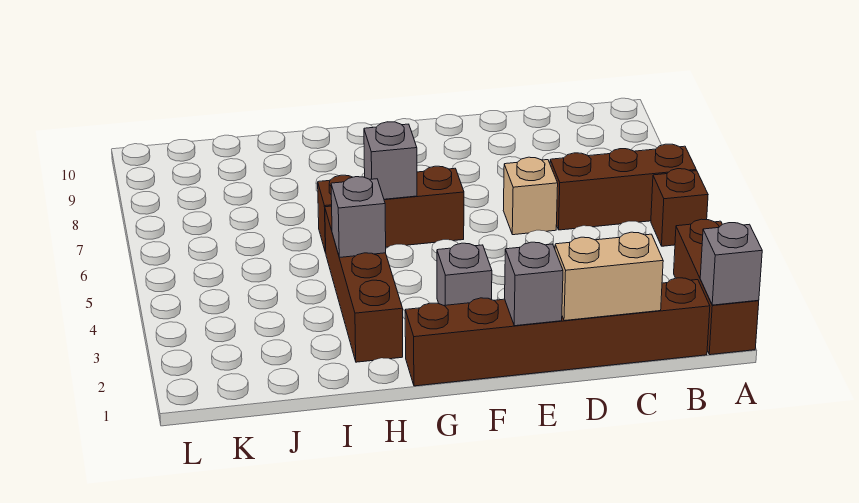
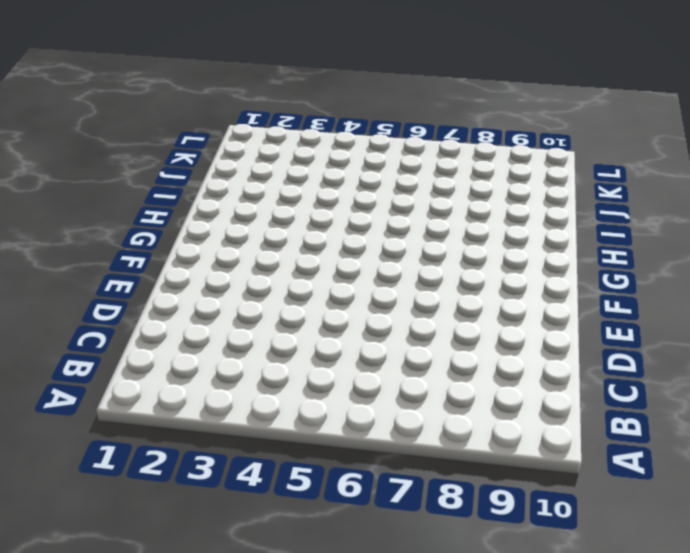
none -> brown brick A1:A3 level 1
none -> brown brick A5 level 1
none -> brown brick A6:C6 level 1

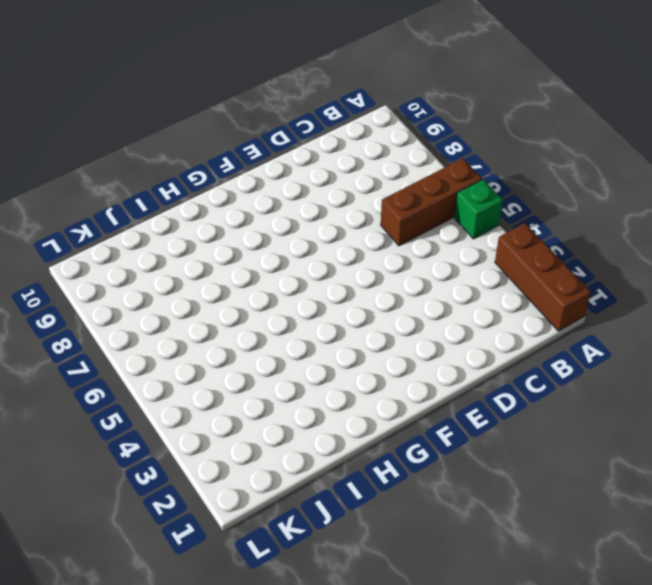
green brick A5 level 1 -> brown brick A5 level 1
none -> brown brick B1:G1 level 1
none -> tan brick D6 level 1
none -> grey brick F3 level 1

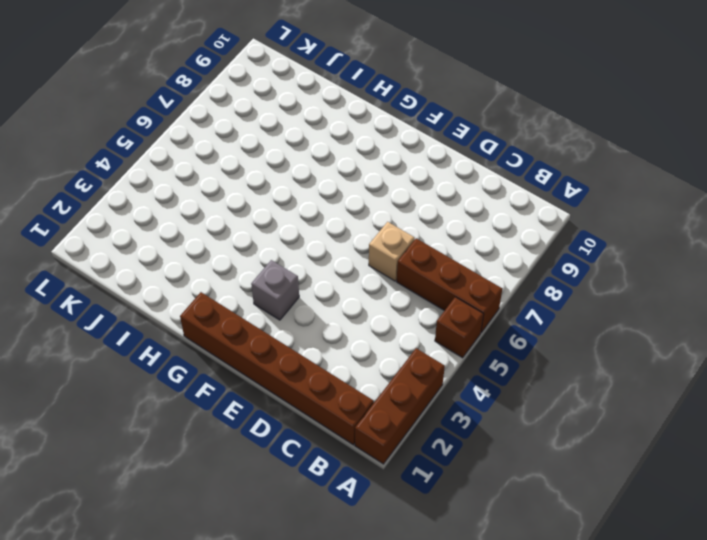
none -> brown brick F6:H6 level 1
none -> brown brick H2:H5 level 1
none -> grey brick A1 level 2

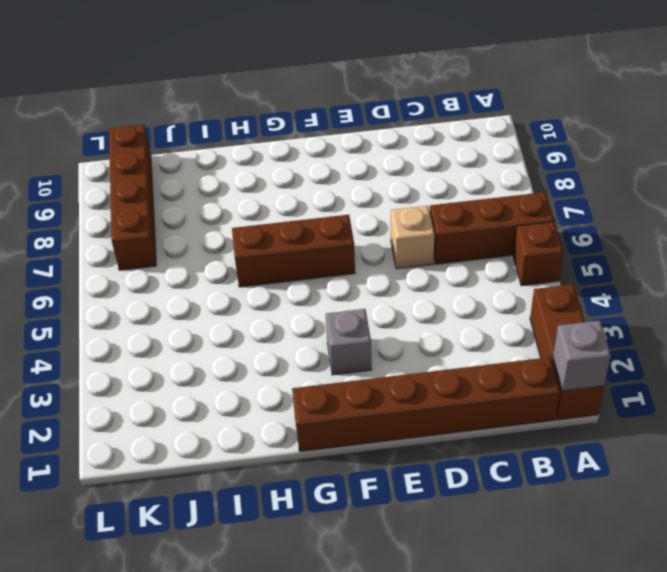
brown brick K7:K10 level 1 -> brown brick H2:H5 level 1
none -> tan brick C1:D1 level 2
none -> grey brick E1 level 2
none -> grey brick G6 level 2

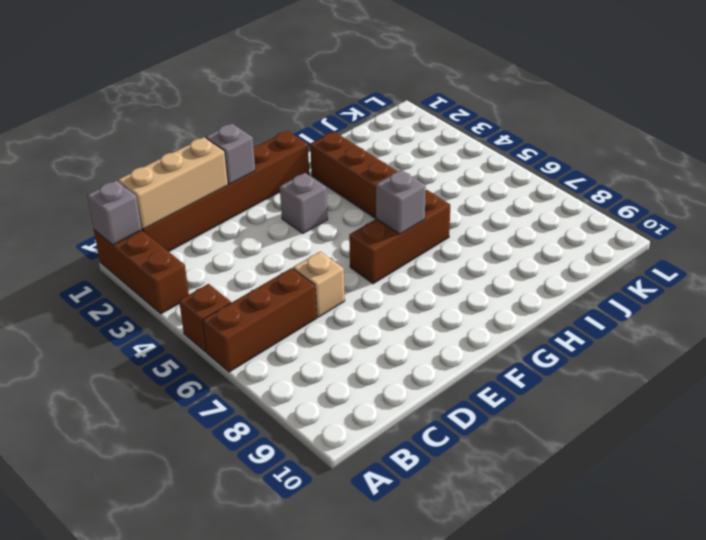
tan brick B1:D1 level 2 -> tan brick C1:D1 level 2
none -> grey brick H4 level 2

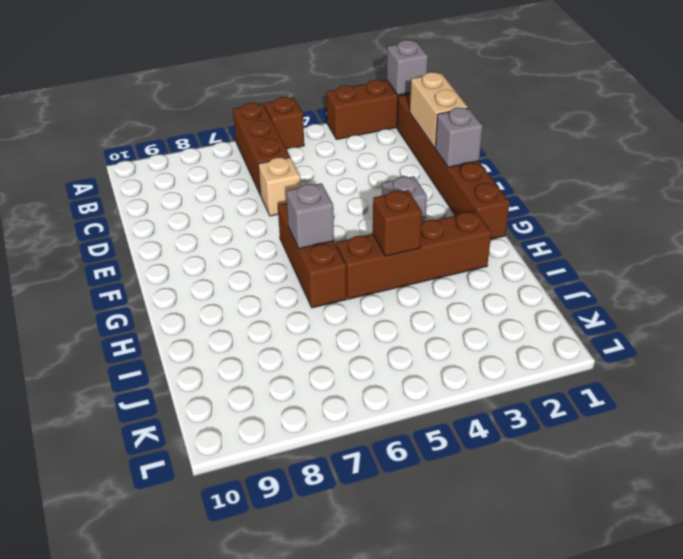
brown brick H4 level 2 -> grey brick H4 level 2

